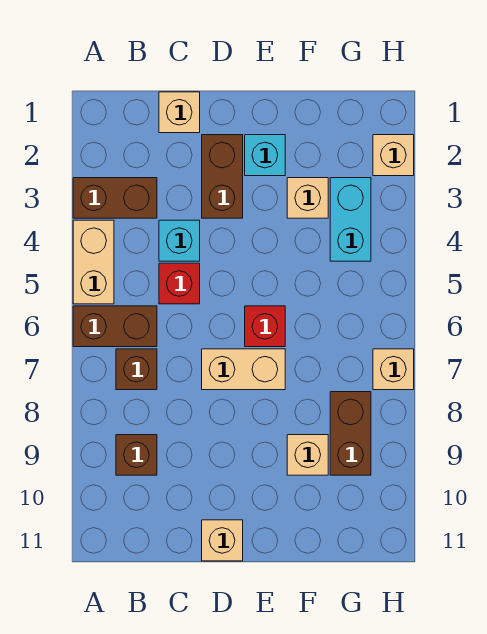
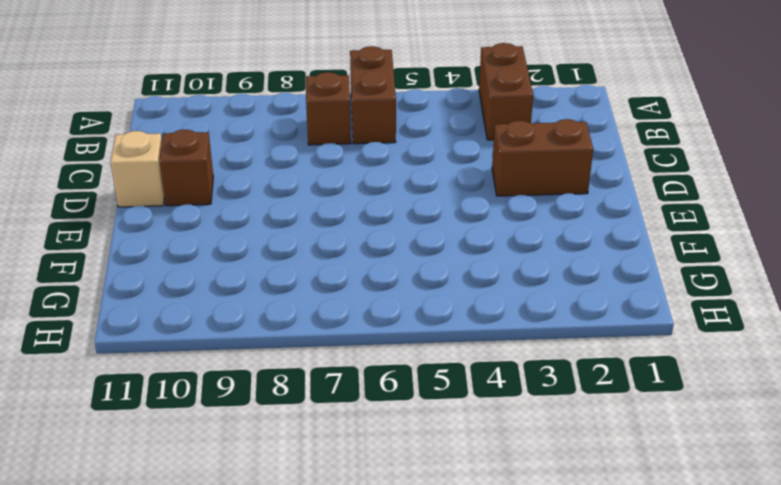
brown brick D10 level 1 -> brown brick B9 level 1
none -> tan brick A4:A5 level 1
none -> tan brick C1 level 1
none -> cyan brick C4 level 1

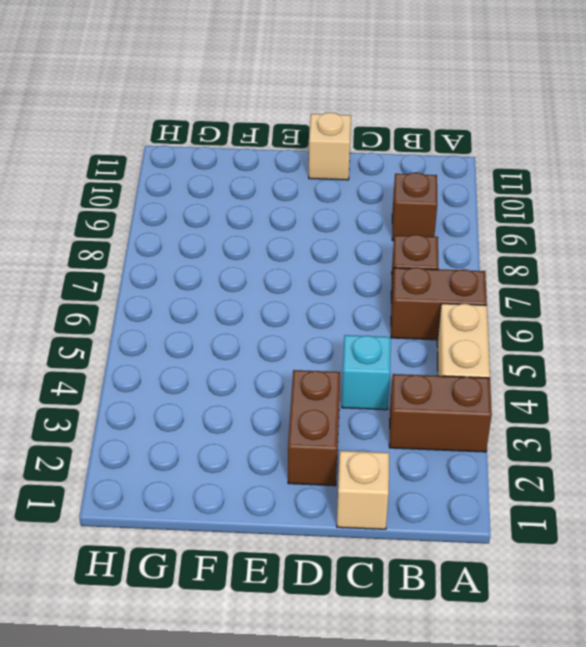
none -> red brick C5 level 1
none -> tan brick D7:E7 level 1
none -> cyan brick E2 level 1

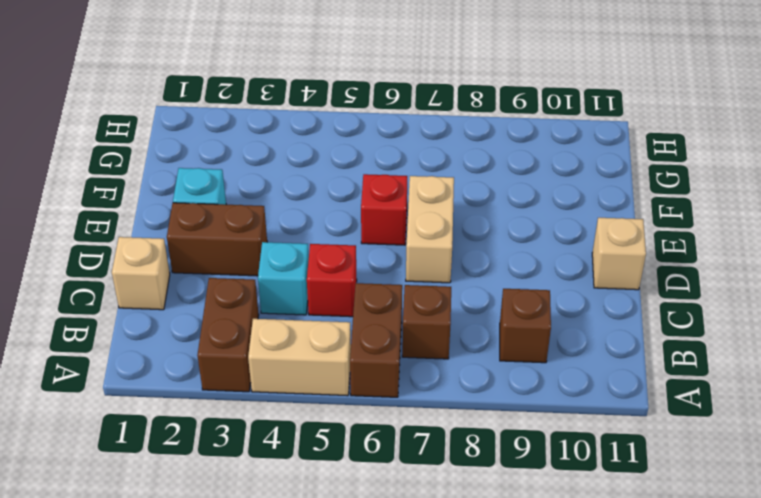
none -> tan brick F3 level 1
none -> tan brick F9 level 1
none -> cyan brick G3:G4 level 1

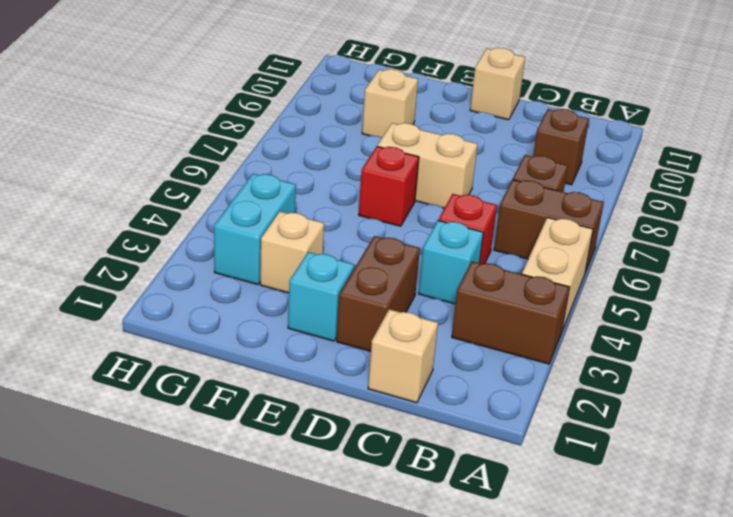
none -> brown brick G8:G9 level 1
none -> tan brick H2 level 1
none -> tan brick H7 level 1

